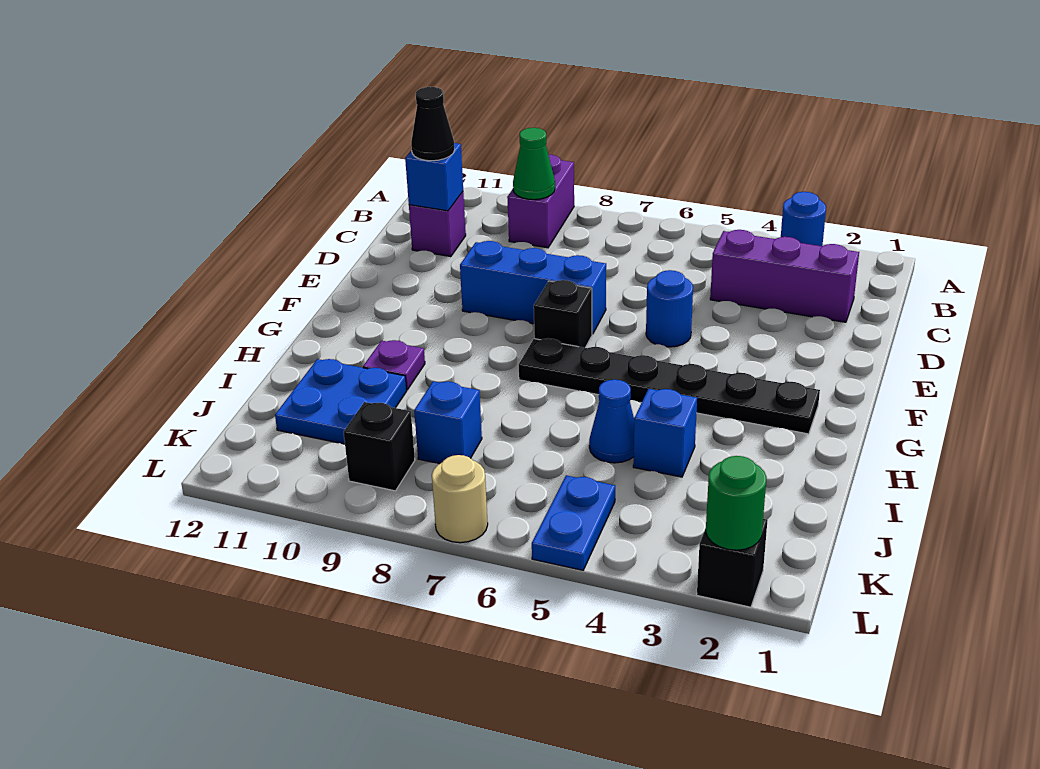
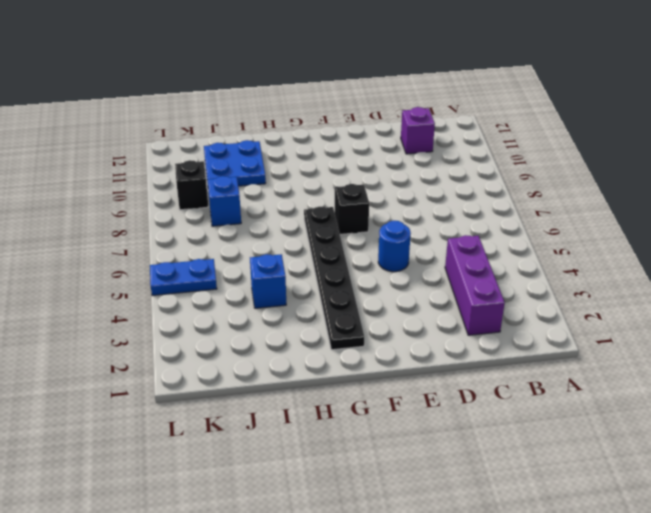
none -> blue round brick A3 level 1
none -> purple brick A9:B9 level 1
none -> blue brick E7:E9 level 1

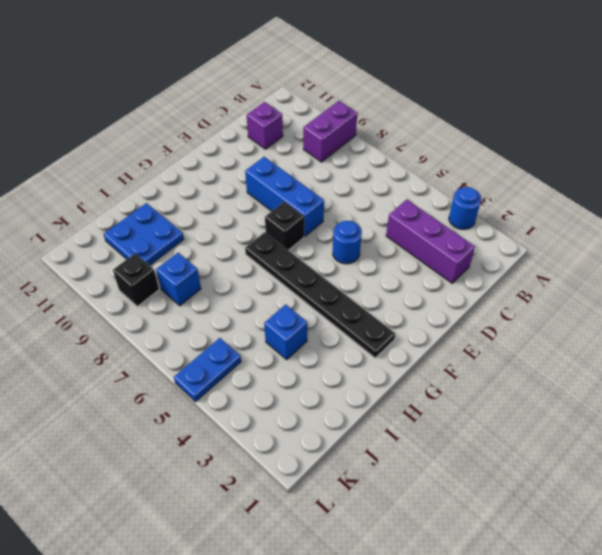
none -> purple plate H10 level 1
none -> blue cone I5 level 1
none -> black brick L2 level 1

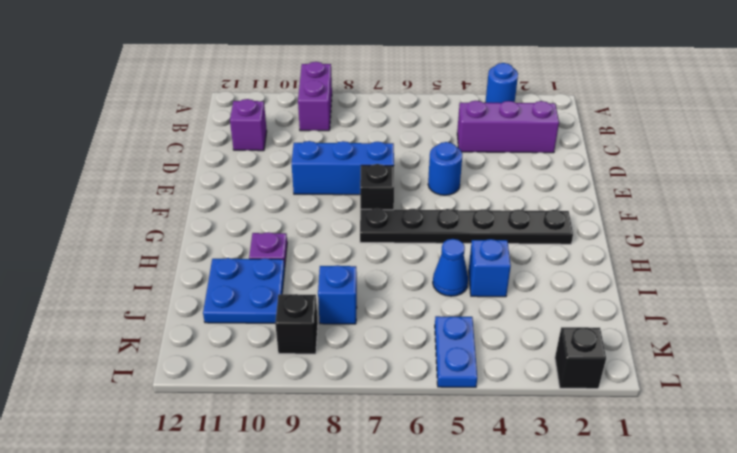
none -> tan round brick L7 level 1
none -> green cone B9 level 2
none -> blue brick C11 level 2

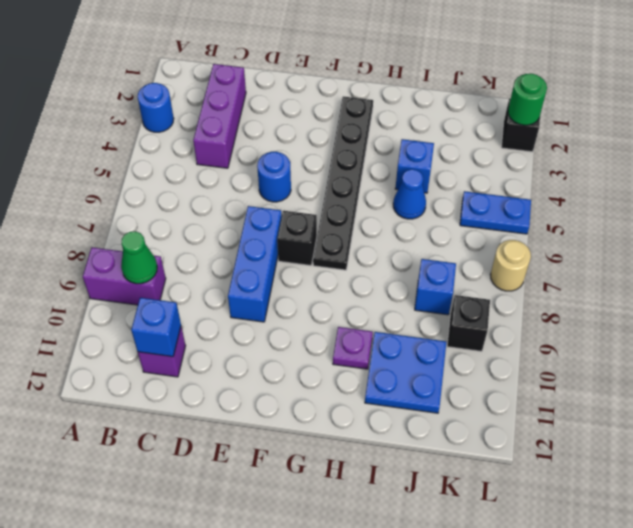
none -> black cone C11 level 3

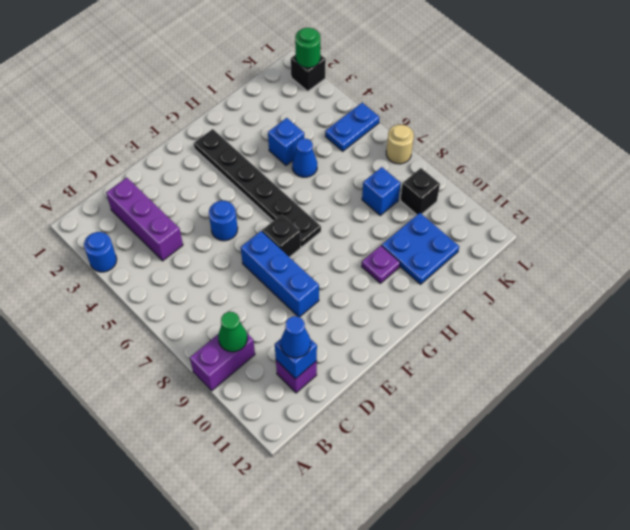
blue cone C11 level 3 -> black cone C11 level 3

